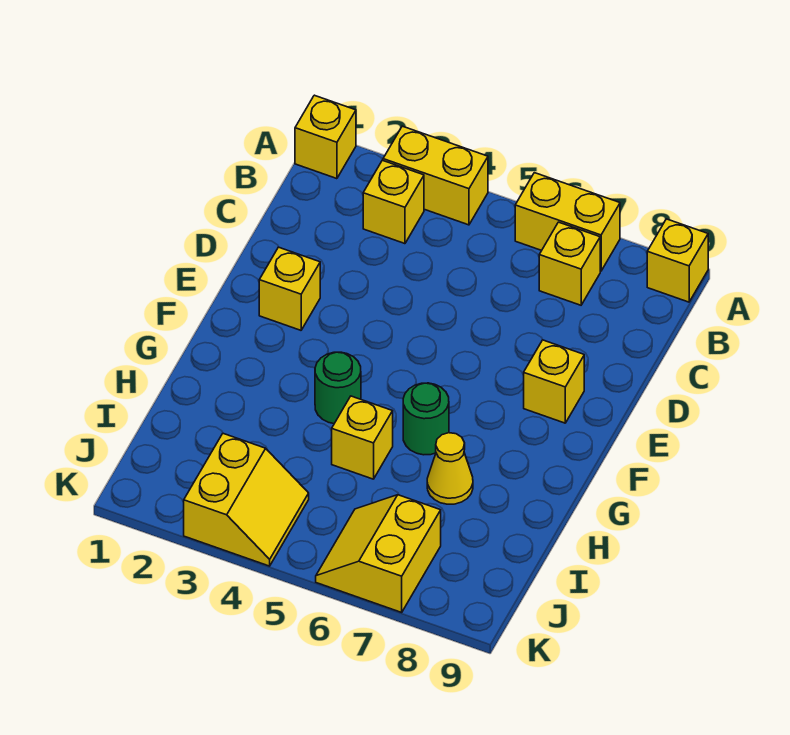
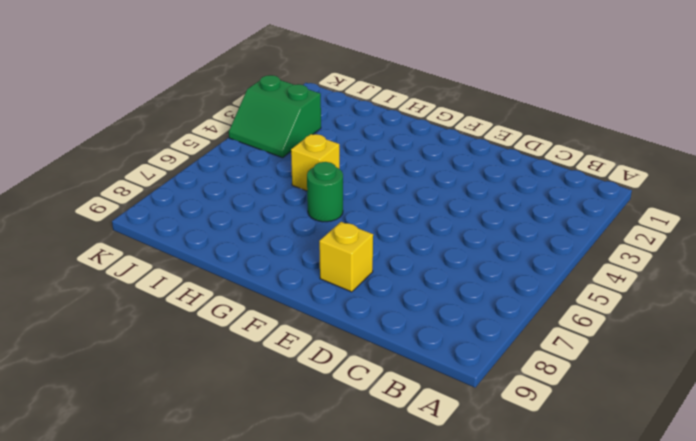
green slope J3:K4 level 1 top 3 -> yellow slope J3:K4 level 1 top 3
none -> yellow brick A1 level 1
none -> yellow brick A3:A4 level 1
none -> yellow brick A6:A7 level 1

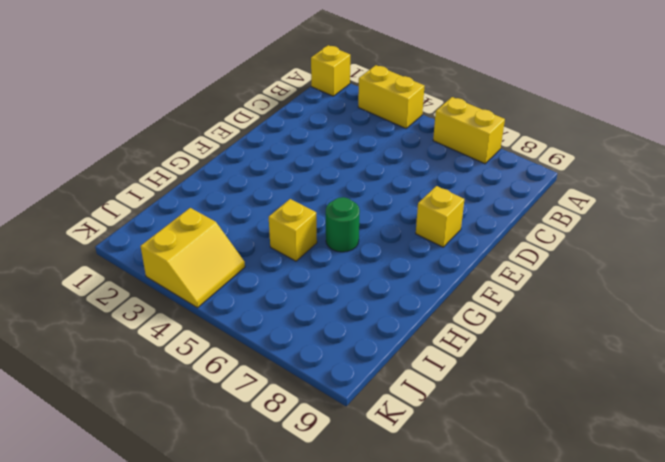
none -> yellow brick A9 level 1
none -> yellow brick B3 level 1
none -> yellow brick B7 level 1

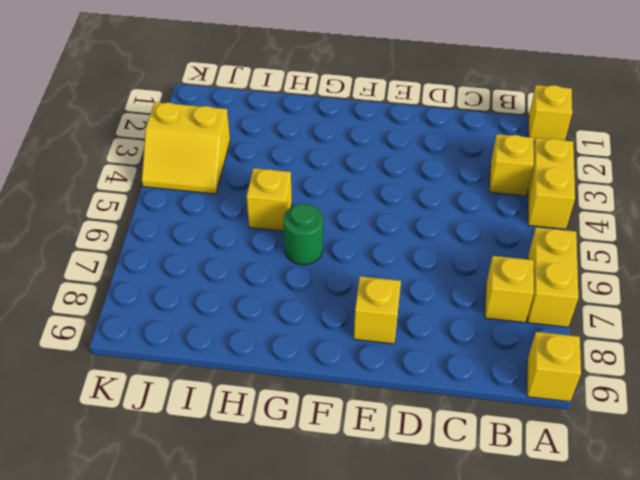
none -> yellow brick E2 level 1
none -> green round brick G4 level 1
none -> yellow cone H7 level 1

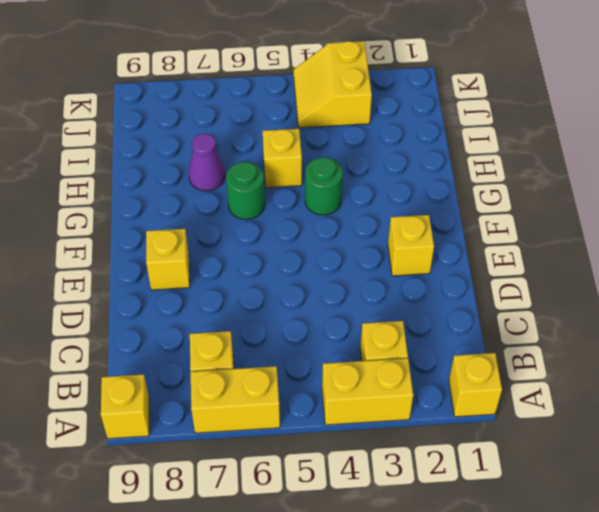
purple cone H7 level 1 -> yellow cone H7 level 1
none -> yellow slope J6:K7 level 1 top 7

